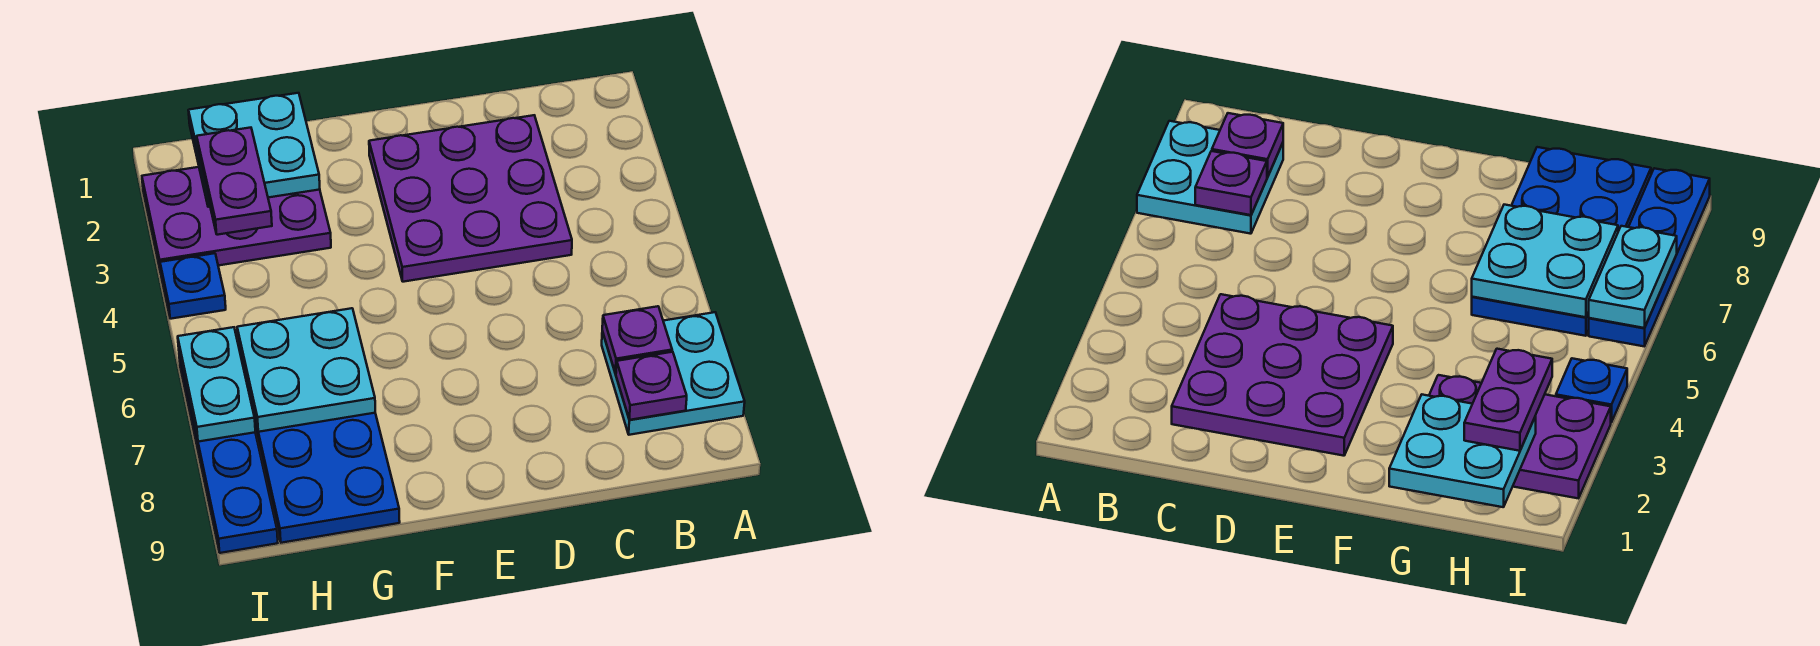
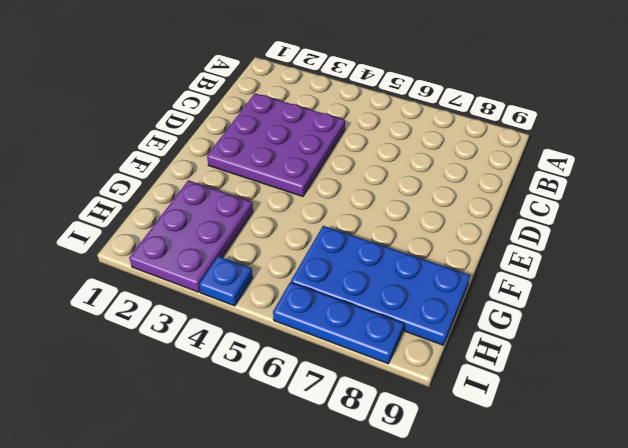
blue plate I6:I8 level 1 -> blue plate I6:I9 level 1
none -> cyan plate A7:B8 level 1
none -> purple plate B7 level 2
none -> purple plate B8 level 2

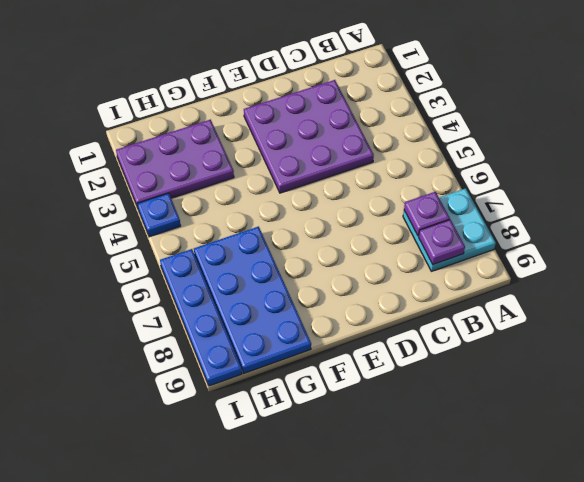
none -> cyan plate G1:H2 level 2
none -> cyan plate G6:H7 level 2
none -> cyan plate I6:I7 level 2

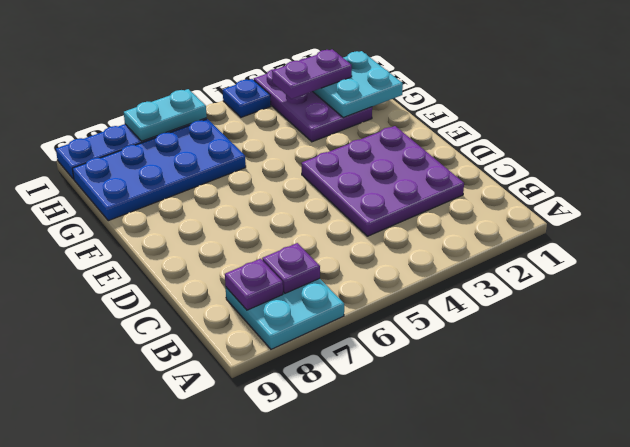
none -> cyan plate G6:H7 level 2

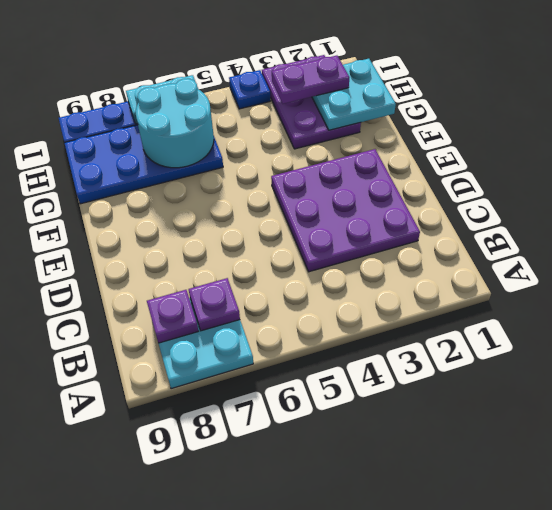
cyan round brick G6:H7 level 2 -> cyan plate G6:H7 level 2

